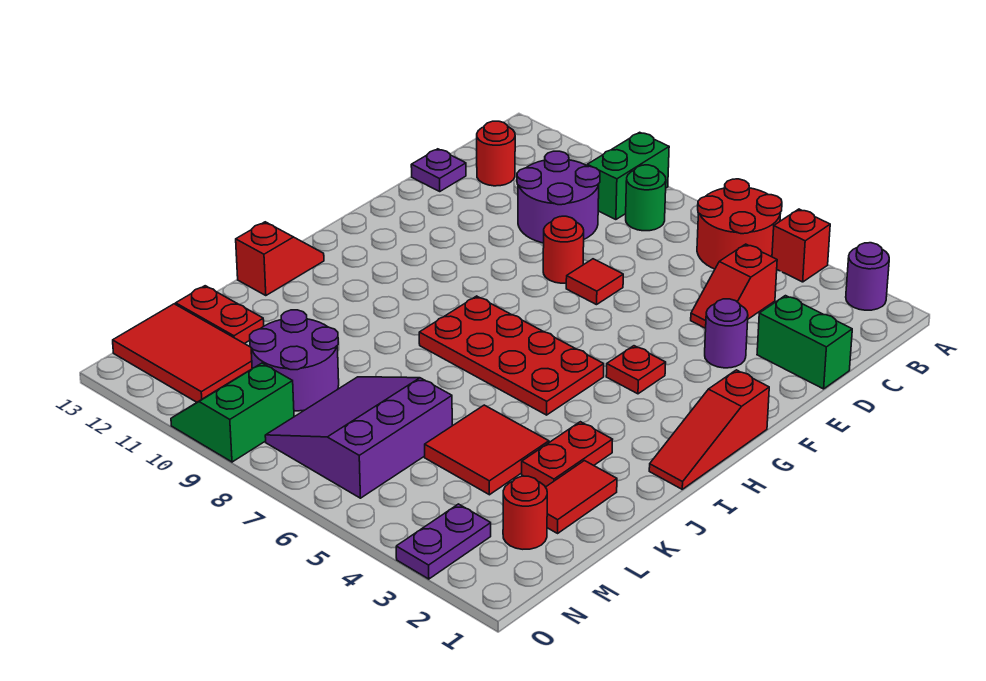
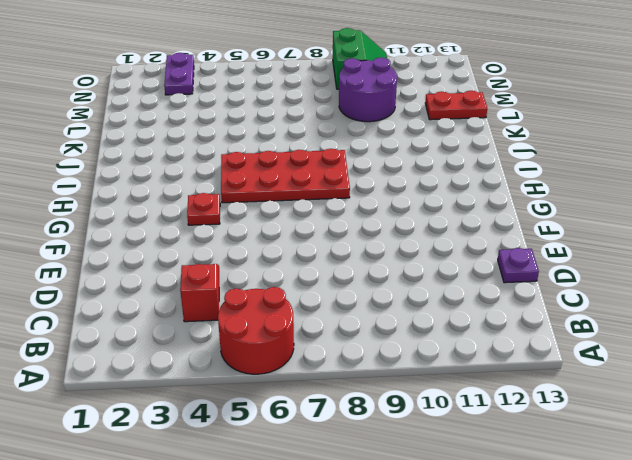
none -> purple round brick A2 level 1
none -> red brick A4 level 1
none -> green brick A9:B9 level 1

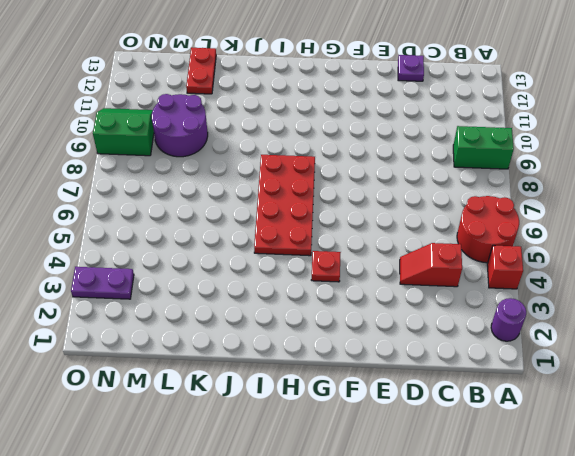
none -> green round brick B8 level 1
none -> purple round brick C9:D10 level 1
none -> red round brick C12 level 1

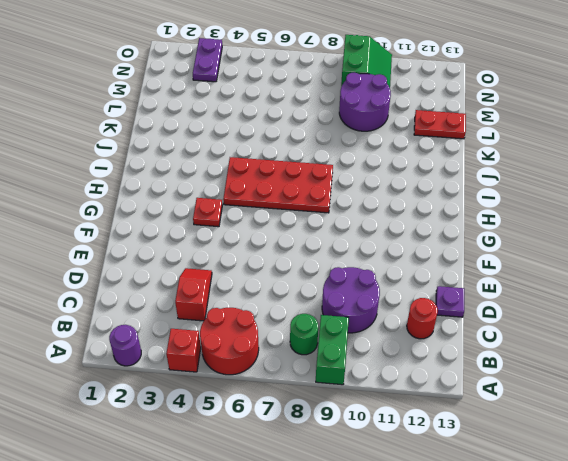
none -> green brick D1:D2 level 1
none -> purple round brick E3 level 1
none -> red tile E7 level 1

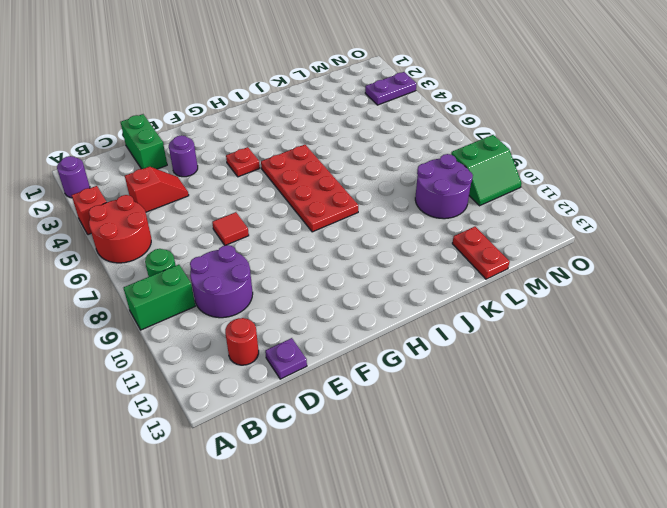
none -> red round brick E8 level 1
none -> red slope G1:I1 level 1 top G
none -> red slope I13:J13 level 1 top J

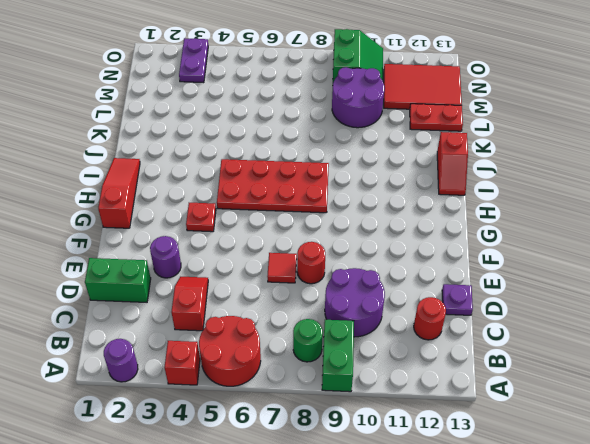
none -> red plate J3:K3 level 1
none -> red tile K2:L2 level 1
none -> red tile K4:L5 level 1

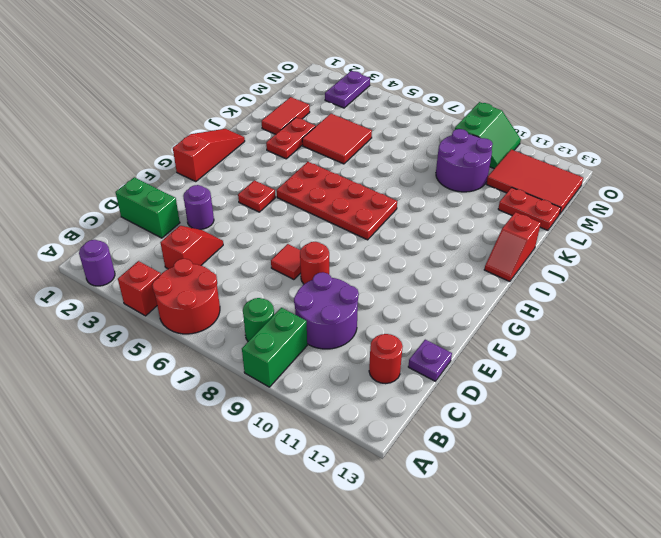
none -> purple slope L6:N8 level 1 top 6
none -> red round brick M2 level 1

